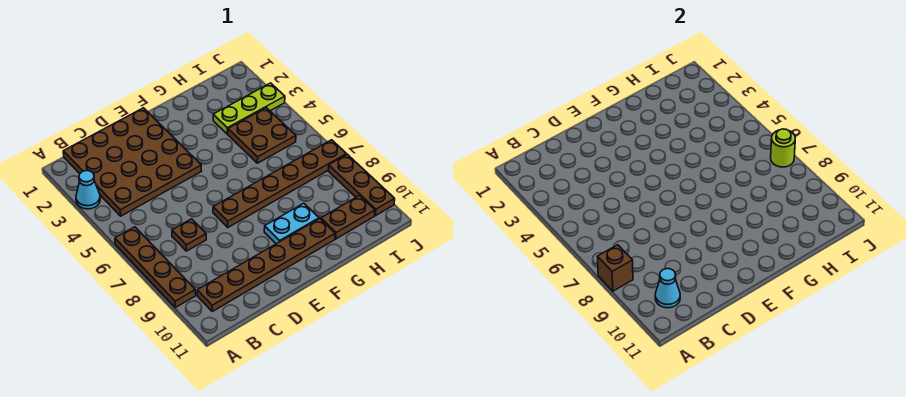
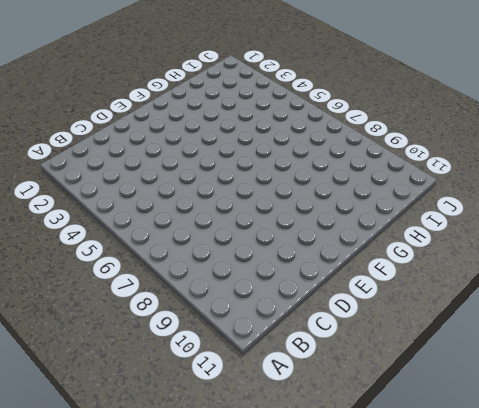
none -> cyan cone A3 level 1
none -> brown plate A6:A9 level 1
none -> brown plate B1:E4 level 1

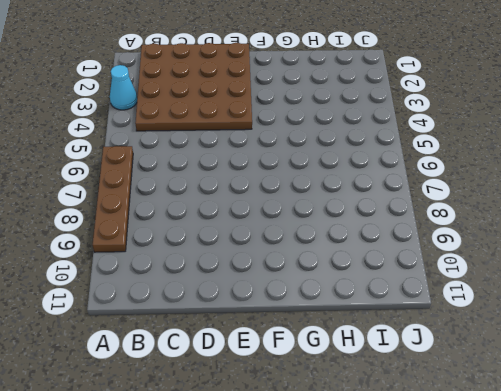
none -> brown plate B10:G10 level 1
none -> brown plate C7 level 1
none -> brown plate E7:J7 level 1

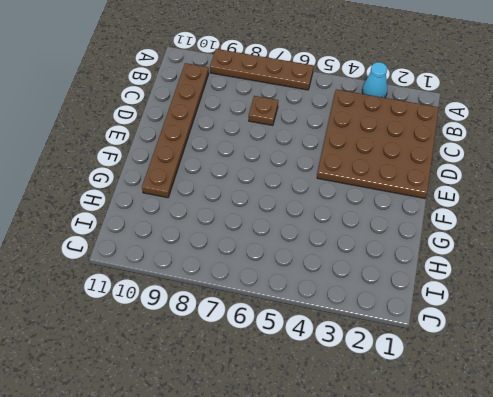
none -> brown plate E7:J7 level 1
none -> cyan plate F9:G9 level 1
none -> lime plate H3:J3 level 1

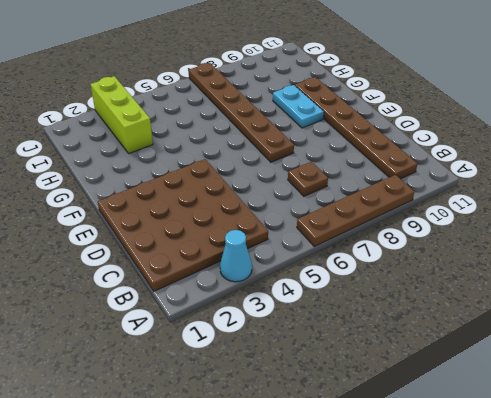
lime brick H3:J3 level 1 -> lime plate H3:J3 level 1
none -> brown plate H4:I5 level 1
none -> brown plate H10:I10 level 1
none -> brown plate J8:J10 level 1

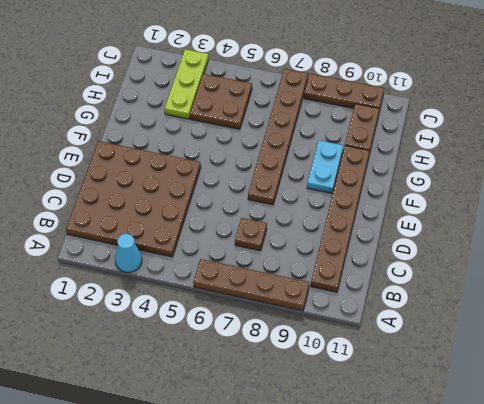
none -> brown brick A8 level 2
none -> cyan cone B10 level 2
none -> lime round brick J7 level 2

